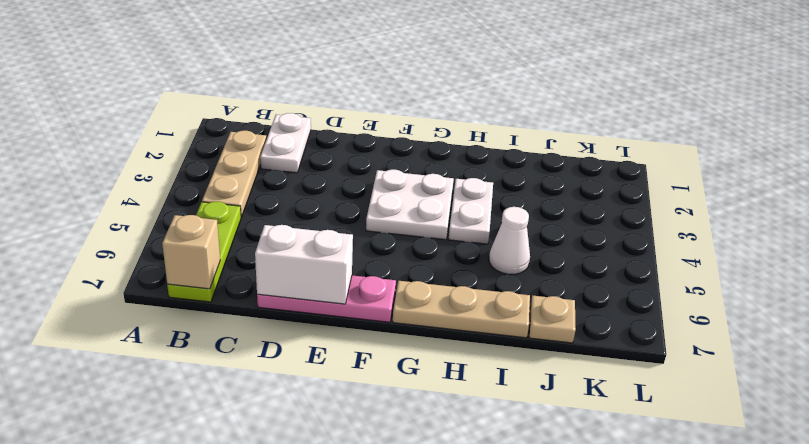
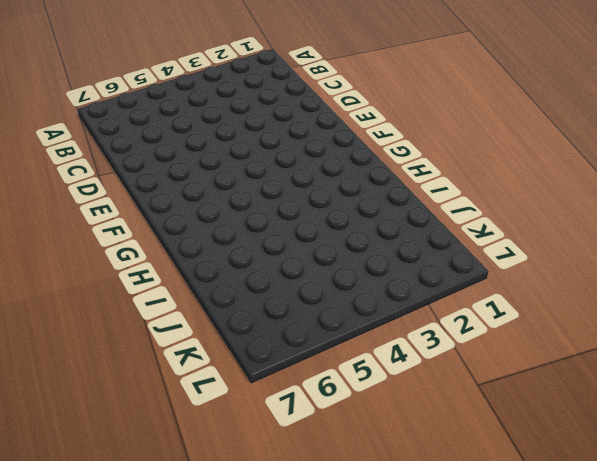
none -> tan plate B2:B4 level 1
none -> lime plate B5:B7 level 1

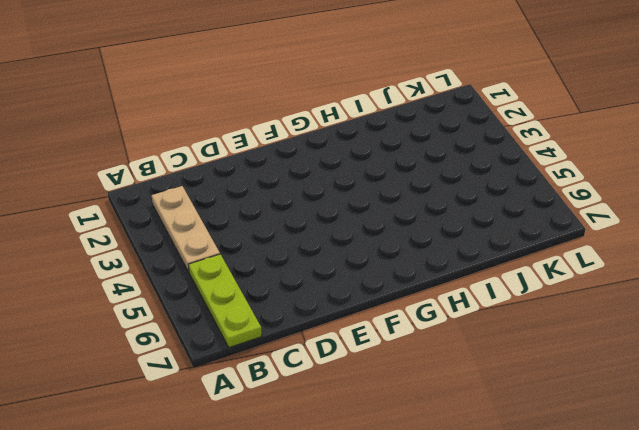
none -> white plate C1:C2 level 1
none -> pink plate D7:F7 level 1

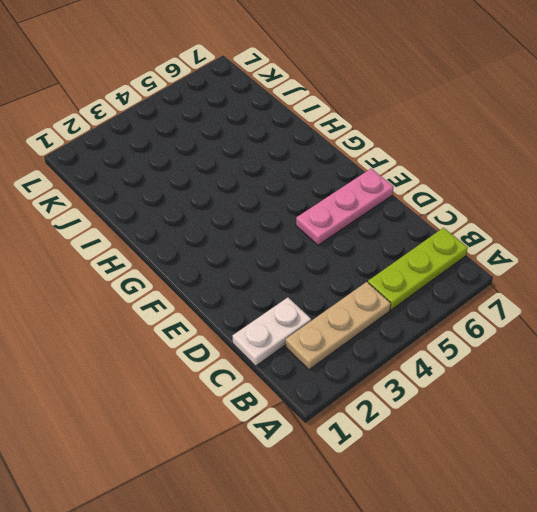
pink plate E5:E7 level 1 -> pink plate D7:F7 level 1
none -> white plate F3:G4 level 1
none -> tan plate G7:I7 level 1

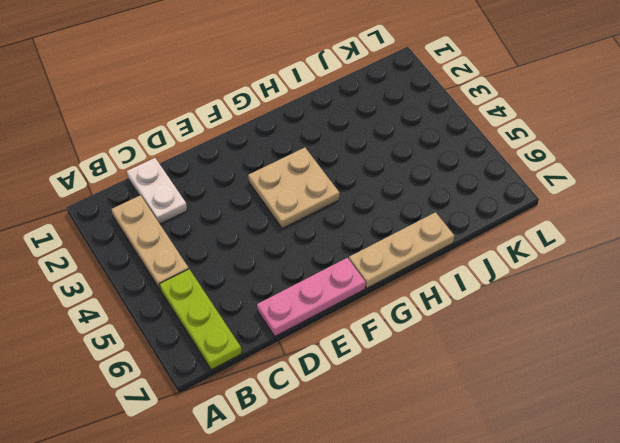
tan plate F3:G4 level 1 -> white plate F3:G4 level 1
none -> white plate H3:H4 level 1
none -> white cone I5 level 1

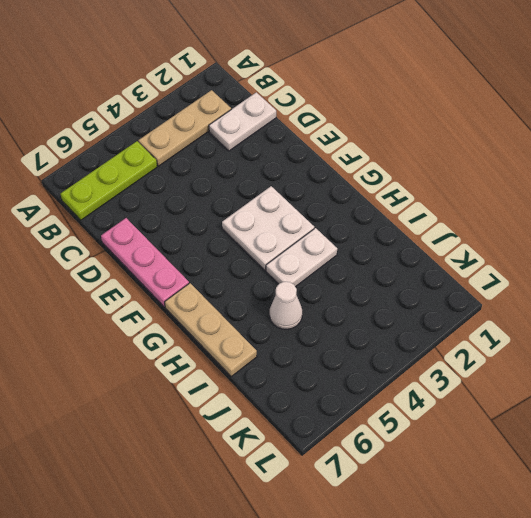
none -> tan plate J7 level 1
none -> tan brick B7 level 2

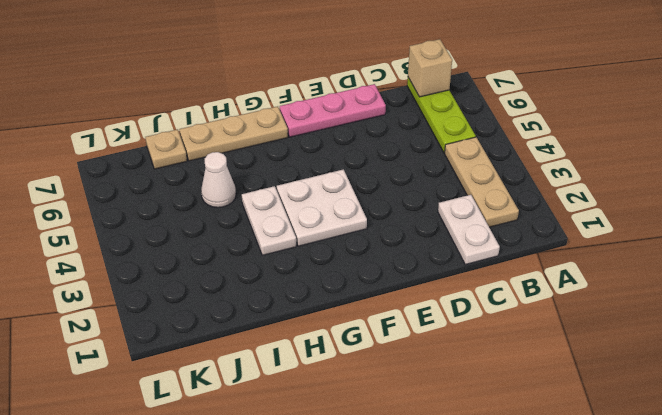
none -> white brick D7:E7 level 2

